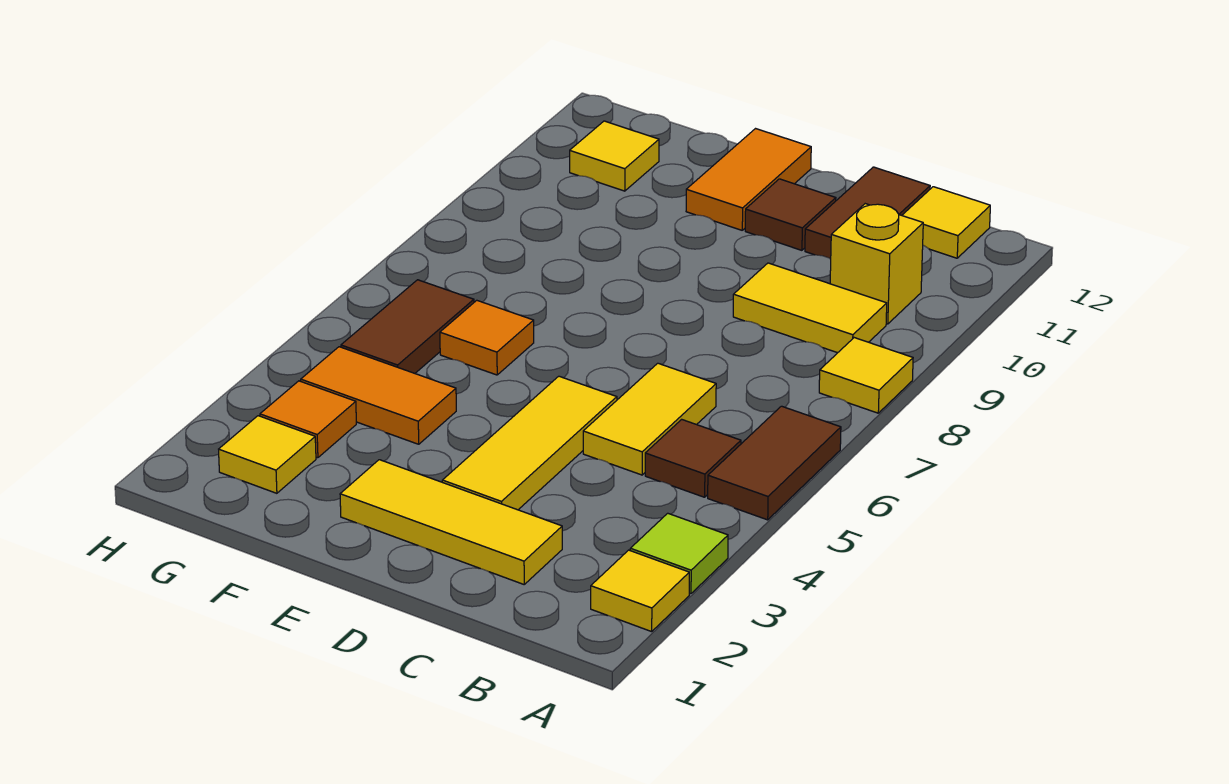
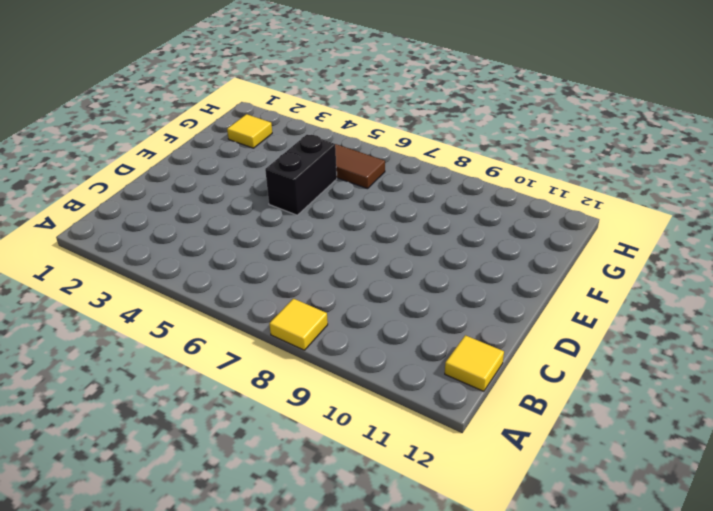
black brick E5:F5 level 1 -> none
none -> yellow tile A2 level 1
none -> lime tile A3 level 1
none -> brown tile A5:A6 level 1

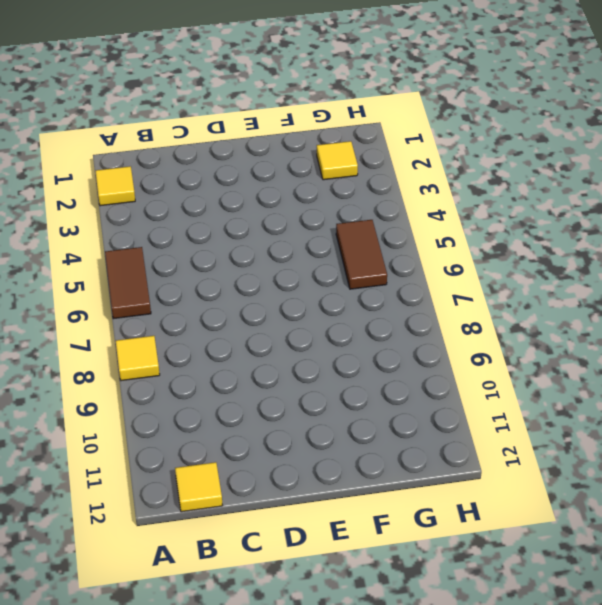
none -> lime tile A3 level 1
none -> brown tile B5 level 1
none -> yellow tile B9:C9 level 1

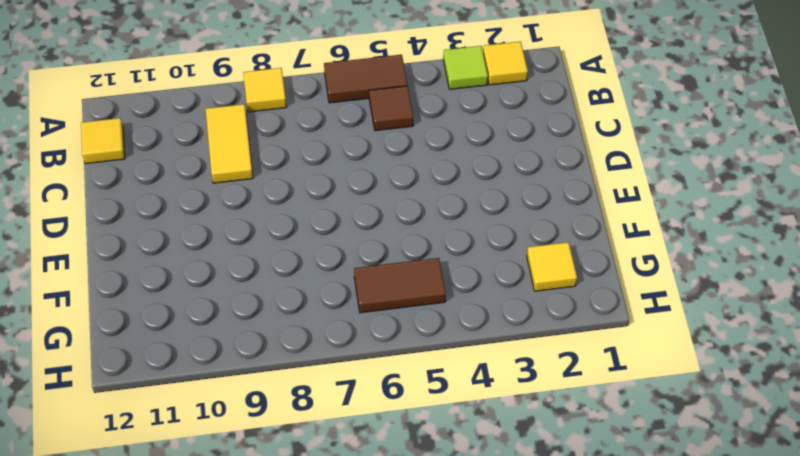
none -> yellow brick B10 level 1
none -> yellow tile C2:E2 level 1
none -> yellow tile C5:C6 level 1

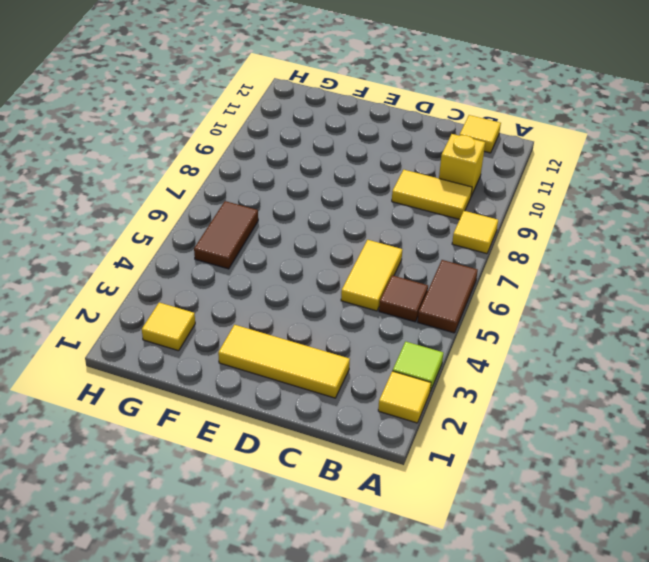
none -> brown tile C11:C12 level 1
none -> yellow tile D3:D5 level 1
none -> brown tile D11 level 1

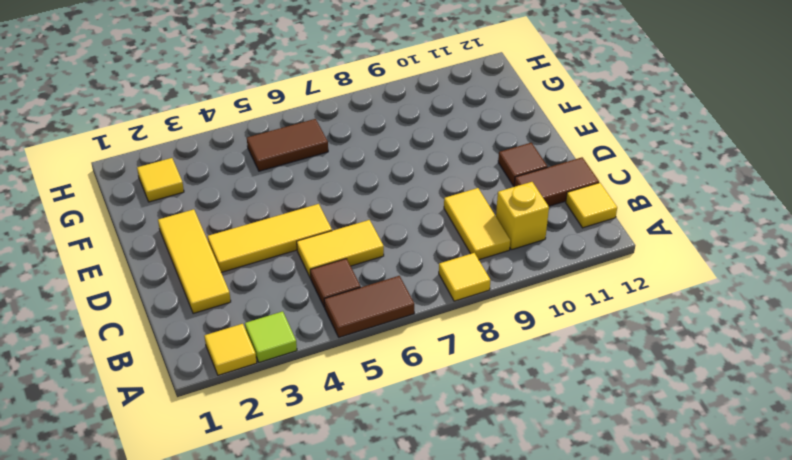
none -> orange tile E11:E12 level 1
none -> orange tile F4:G4 level 1
none -> orange tile F6 level 1

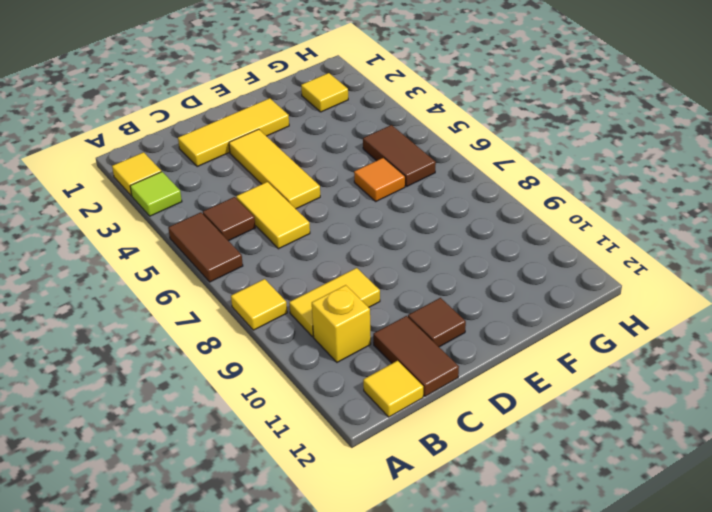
none -> orange tile E11:E12 level 1
none -> orange tile F4:G4 level 1
none -> orange tile G3 level 1

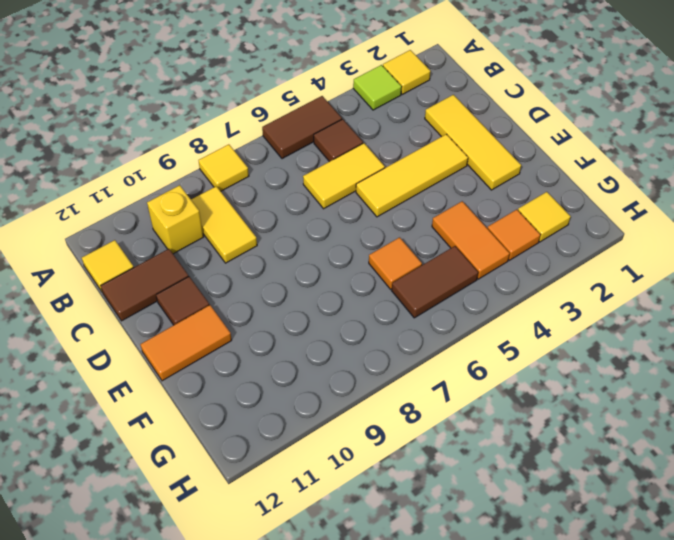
none -> yellow tile G11 level 1

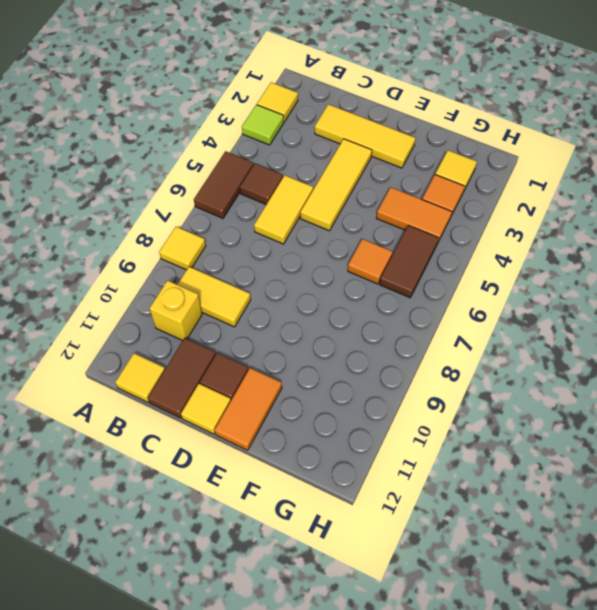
yellow tile D12 level 1 -> yellow tile G11 level 1

